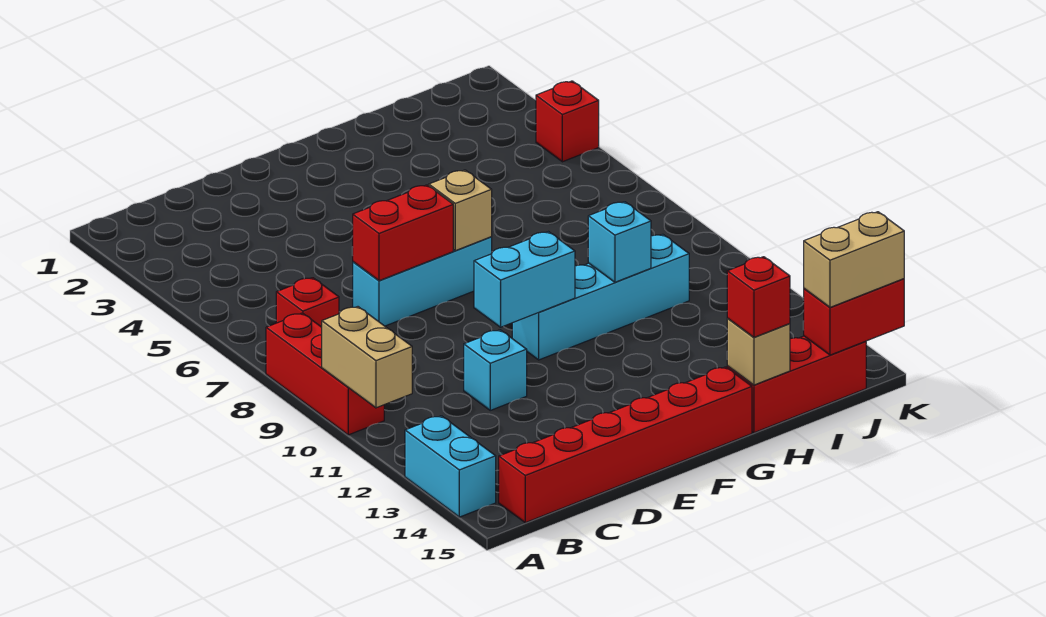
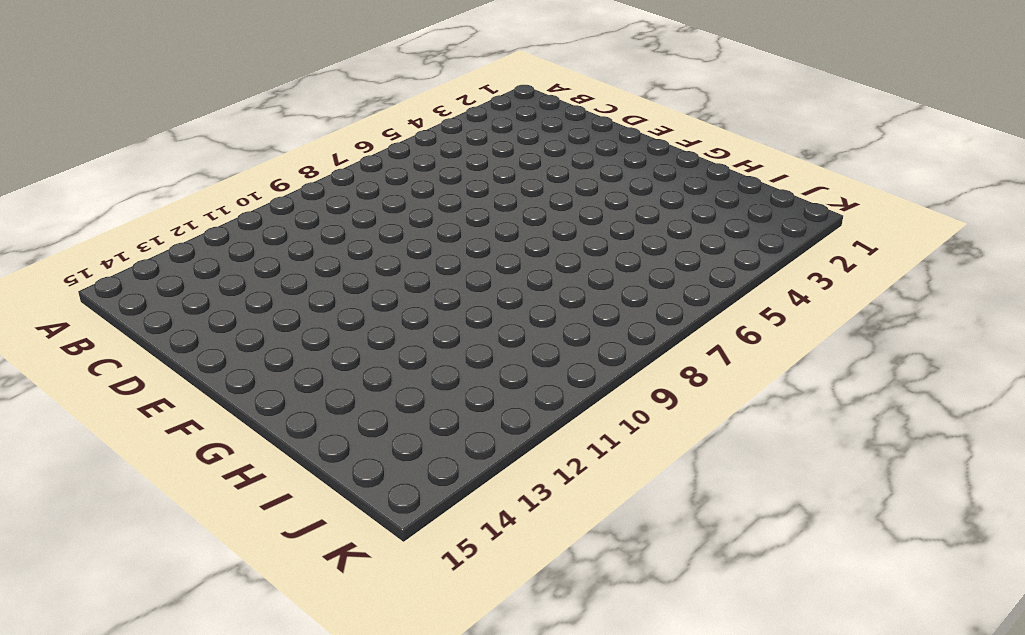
none -> red brick A8:A10 level 1
none -> cyan brick A13:A14 level 1
none -> red brick B7 level 1

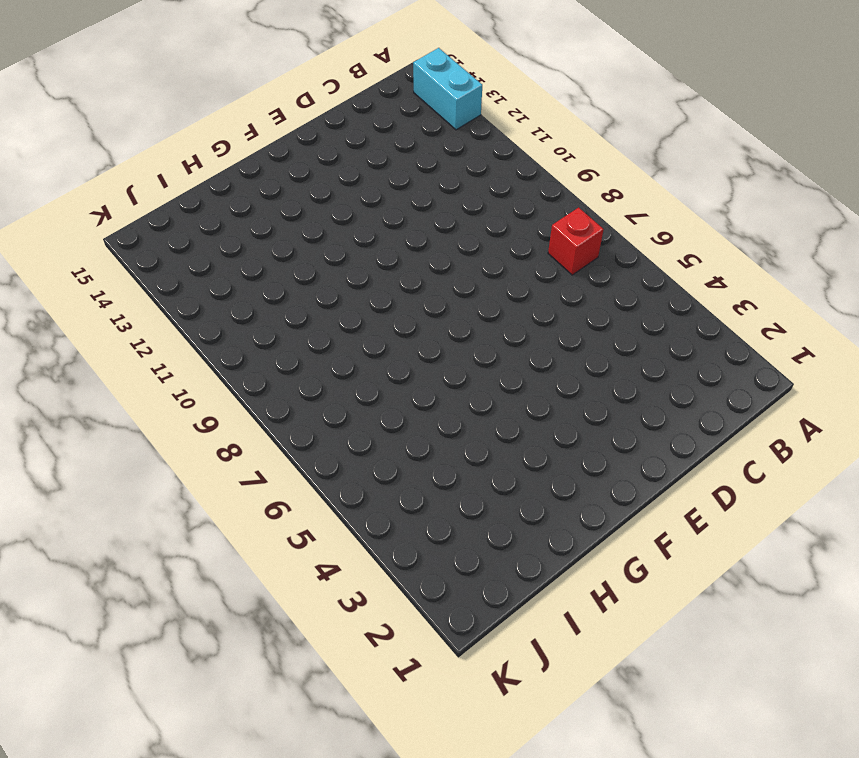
none -> red brick A8:A10 level 1
none -> red brick B15:G15 level 1
none -> cyan brick D7:F7 level 1

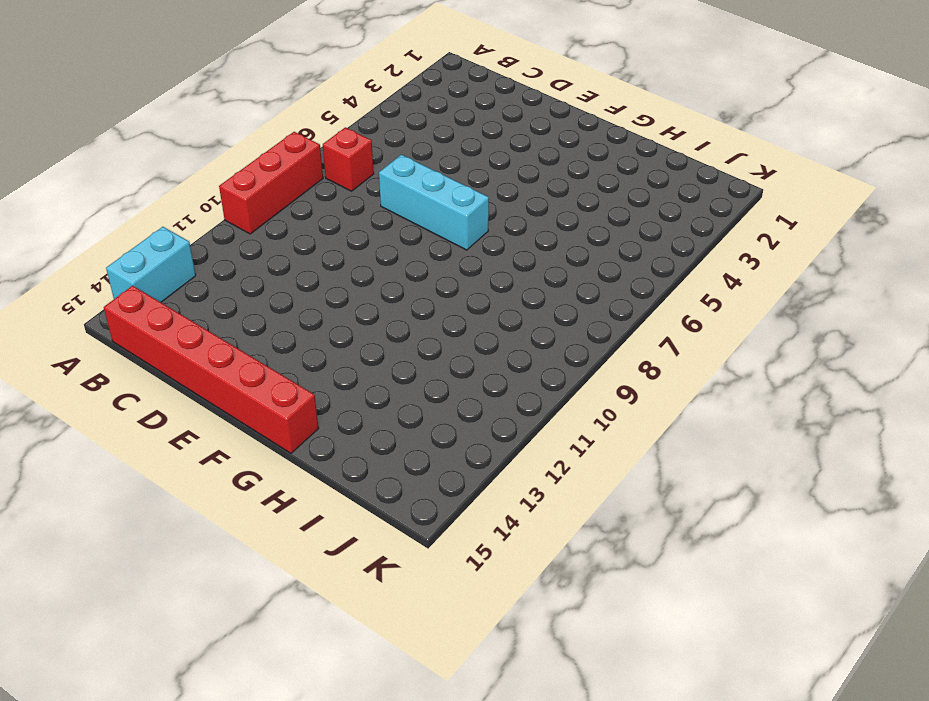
none -> cyan brick D11 level 1
none -> cyan brick F10:I10 level 1
none -> red brick H15:J15 level 1

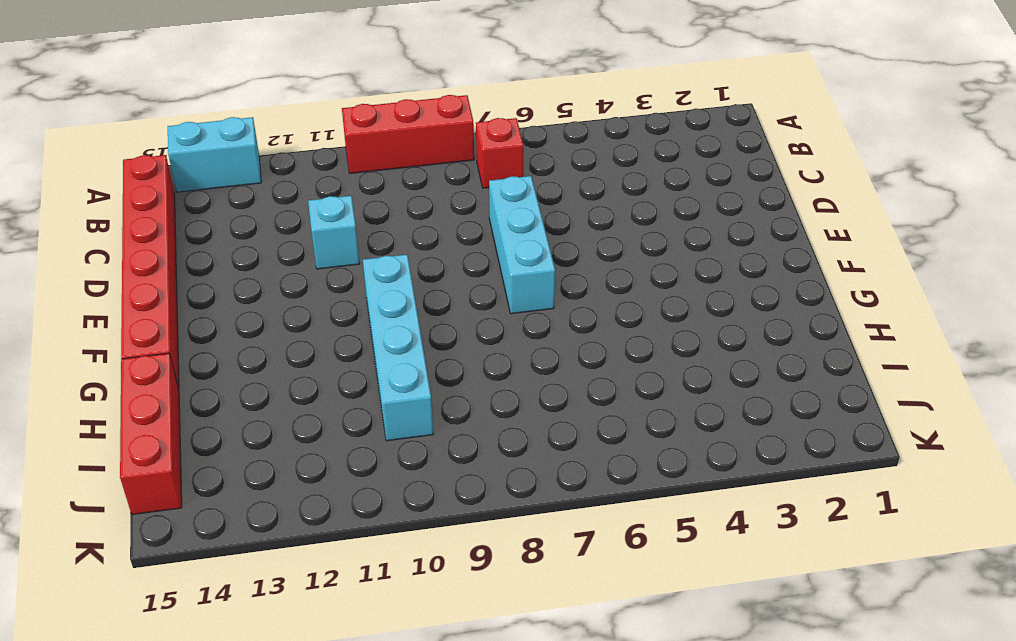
none -> red brick K4 level 1
none -> tan brick A10:A11 level 2
none -> red brick D7:E7 level 2

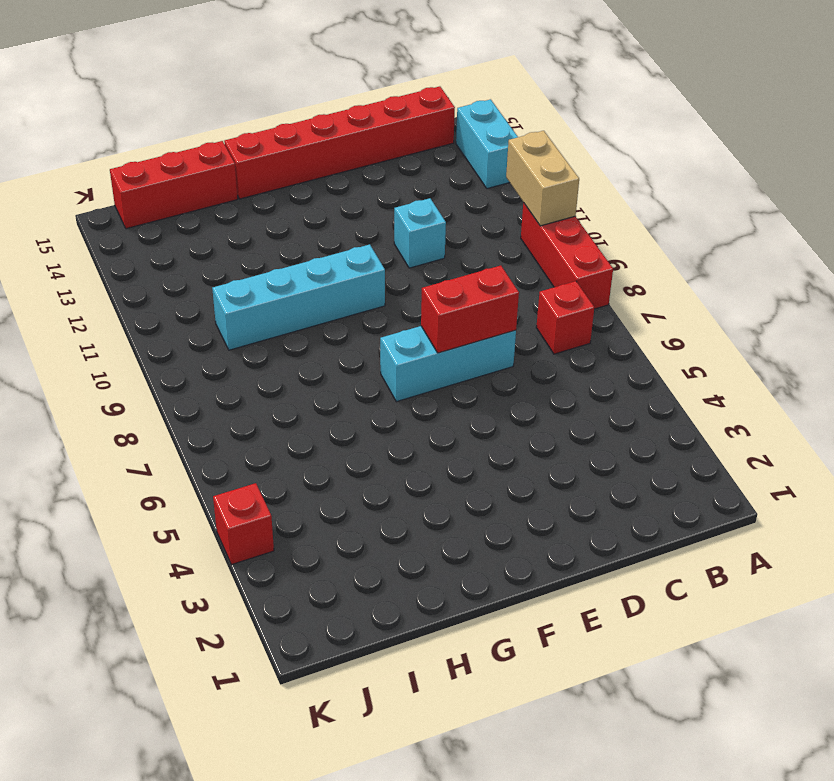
none -> cyan brick E10:F10 level 2
none -> tan brick F7 level 2
none -> cyan brick H10 level 2

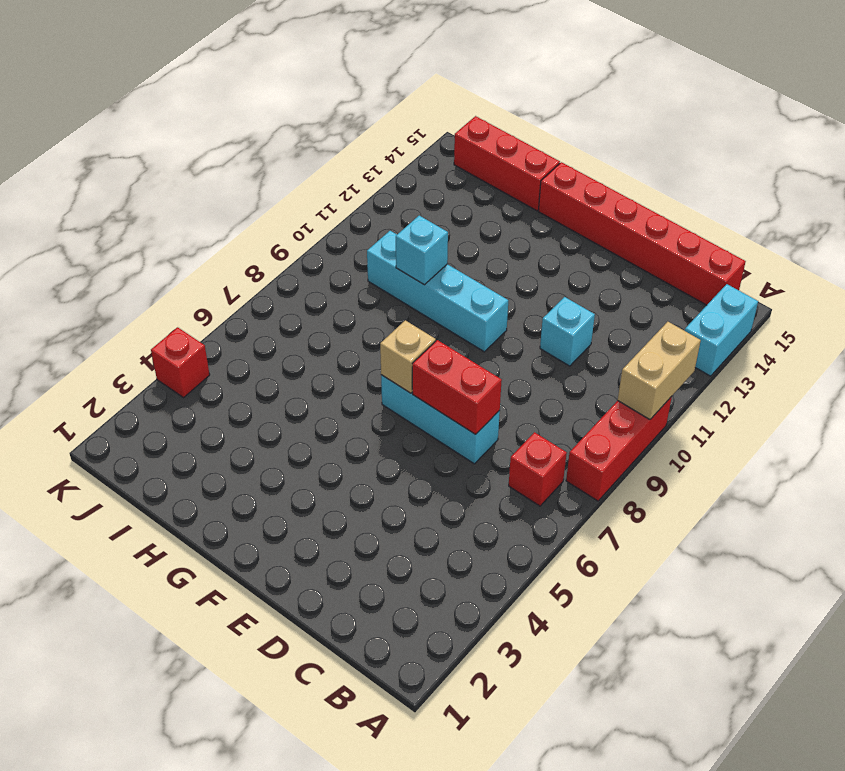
none -> cyan brick E10:F10 level 2
none -> tan brick H15 level 2
none -> red brick J15:K15 level 2

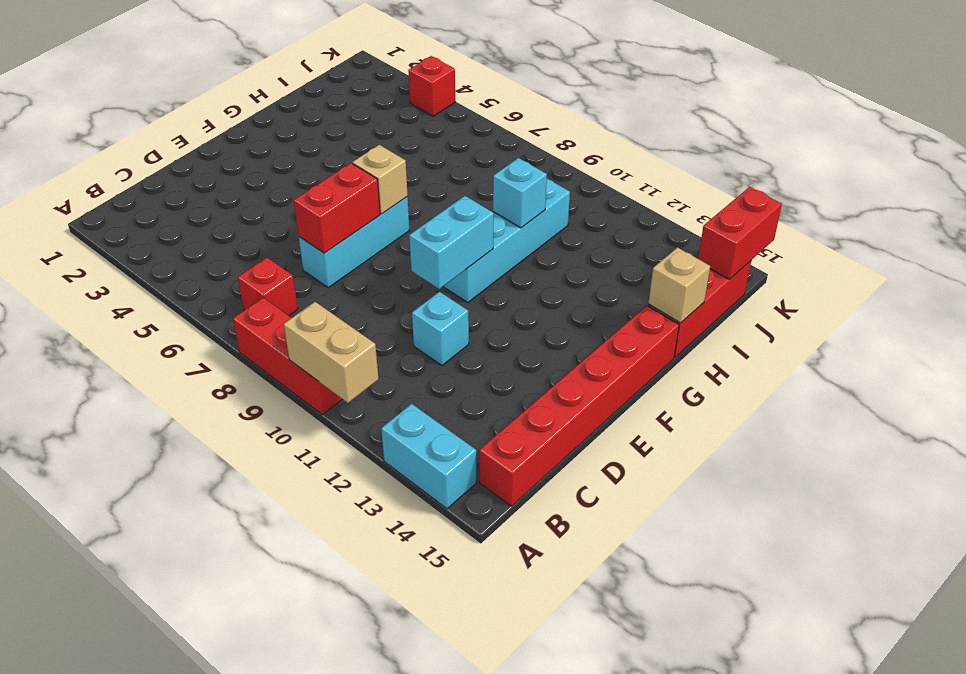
none -> red brick H15 level 3
none -> tan brick J15:K15 level 3

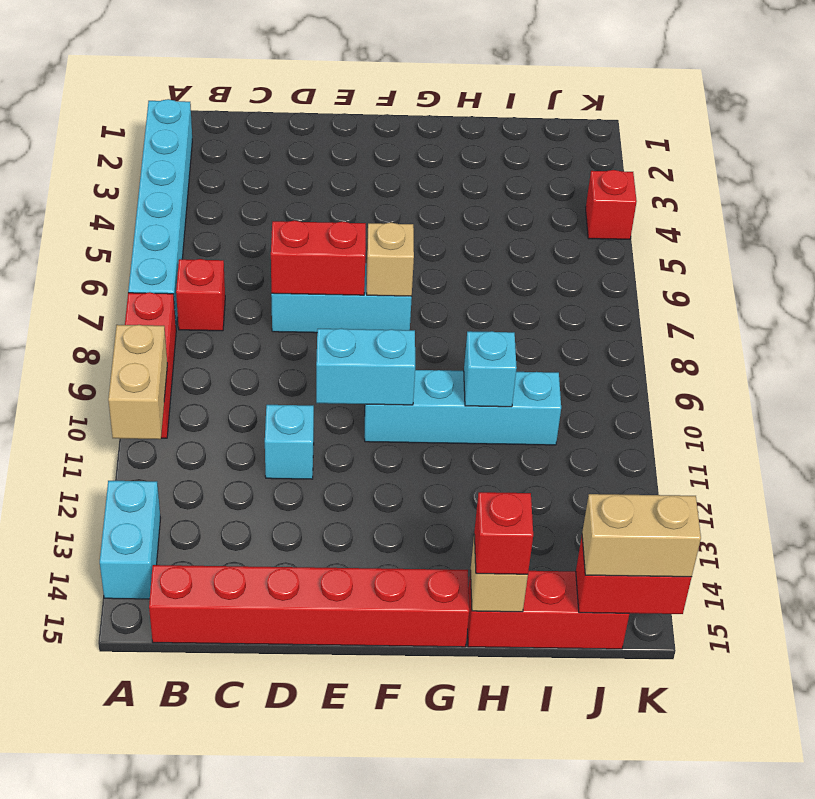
cyan brick A2:A7 level 1 -> none

